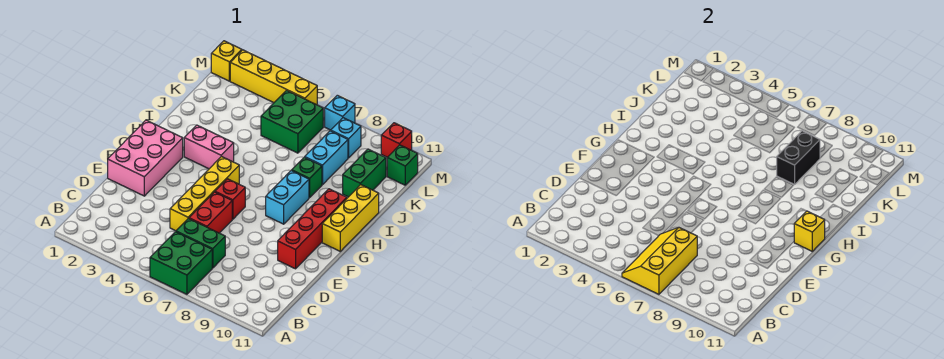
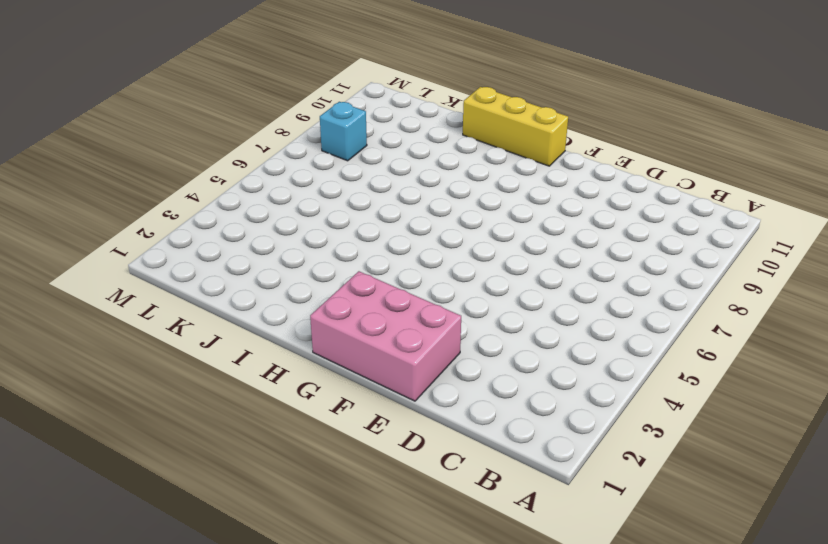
none -> green brick A6:B7 level 1
none -> green brick C6:C7 level 1
none -> yellow brick D5:G5 level 1

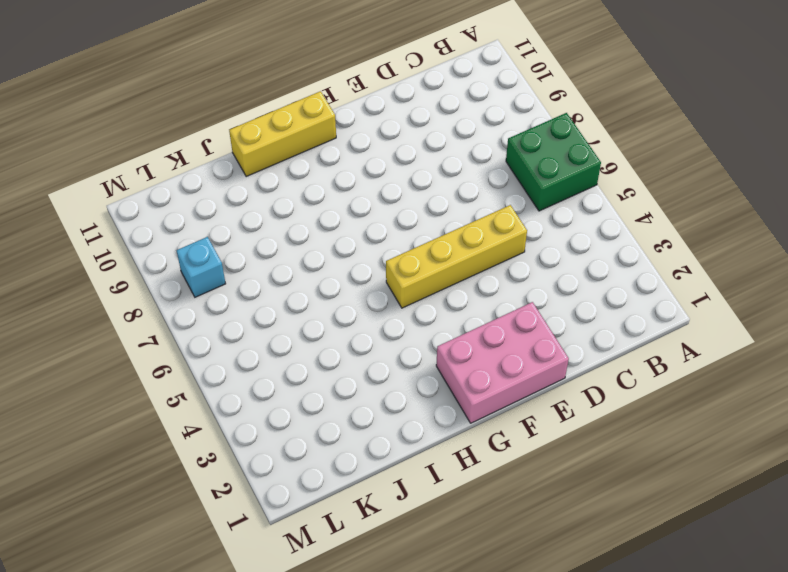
none -> green brick C6:C7 level 1
none -> red brick D6:E6 level 1
none -> red brick E10:H10 level 1

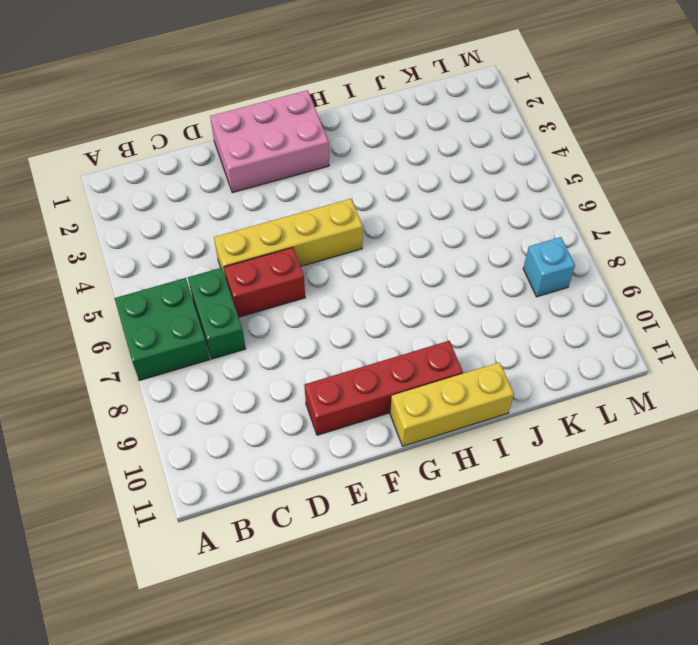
none -> red brick F6 level 1
none -> cyan brick G8:H8 level 1
none -> pink brick H3:H4 level 1

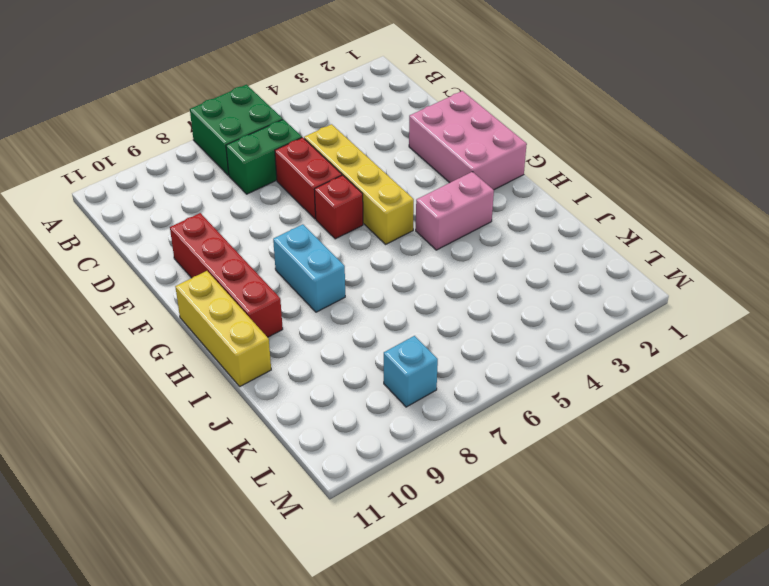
none -> green brick I8 level 1
none -> cyan brick J8:K8 level 1
none -> green brick J10:K10 level 1

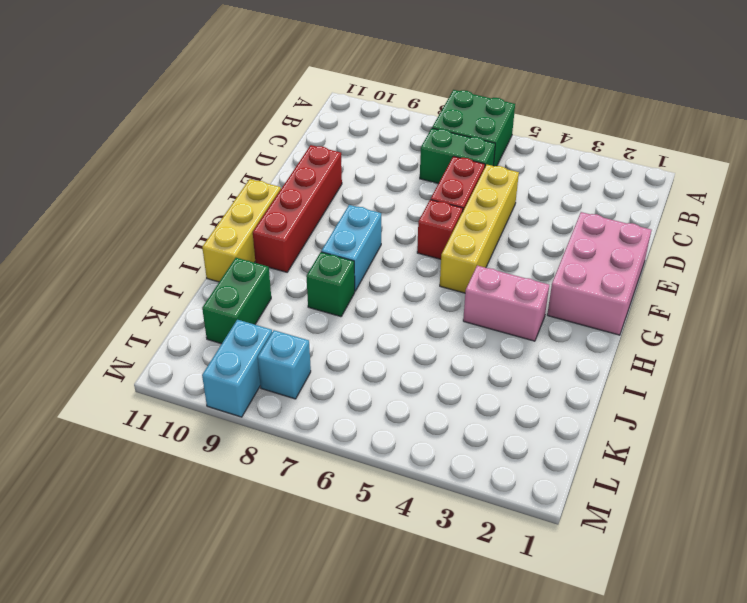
cyan brick L9:M9 level 1 -> cyan brick J8:K8 level 1
none -> green brick K5:L6 level 1
none -> green brick L11 level 1
none -> yellow brick M1 level 1

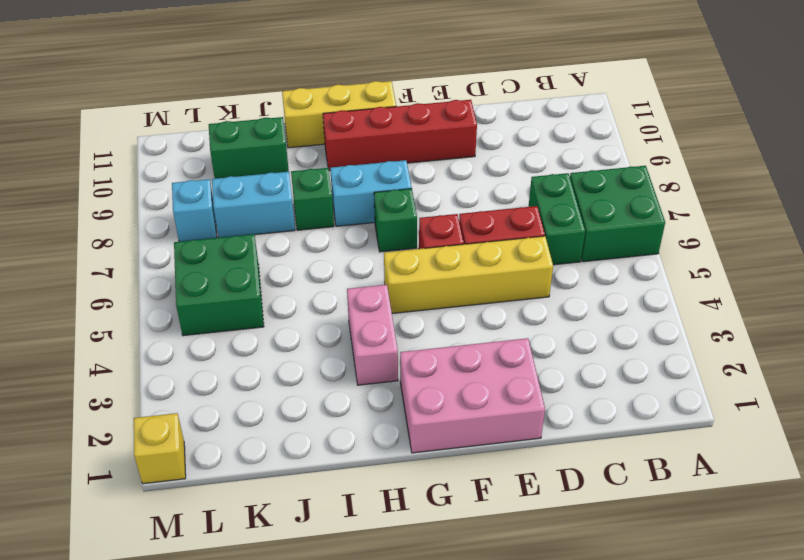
green brick G7 level 1 -> green brick L11 level 1
none -> yellow brick M2:M5 level 1
none -> cyan brick M7 level 1
none -> red brick M10 level 1

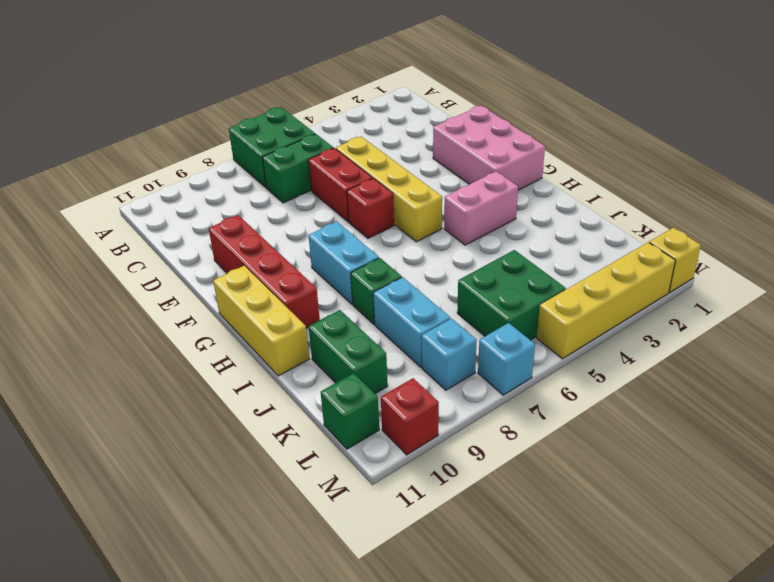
none -> yellow slope A6:C7 level 2 top 7
none -> yellow brick G11 level 2
none -> black brick J8:K8 level 2

